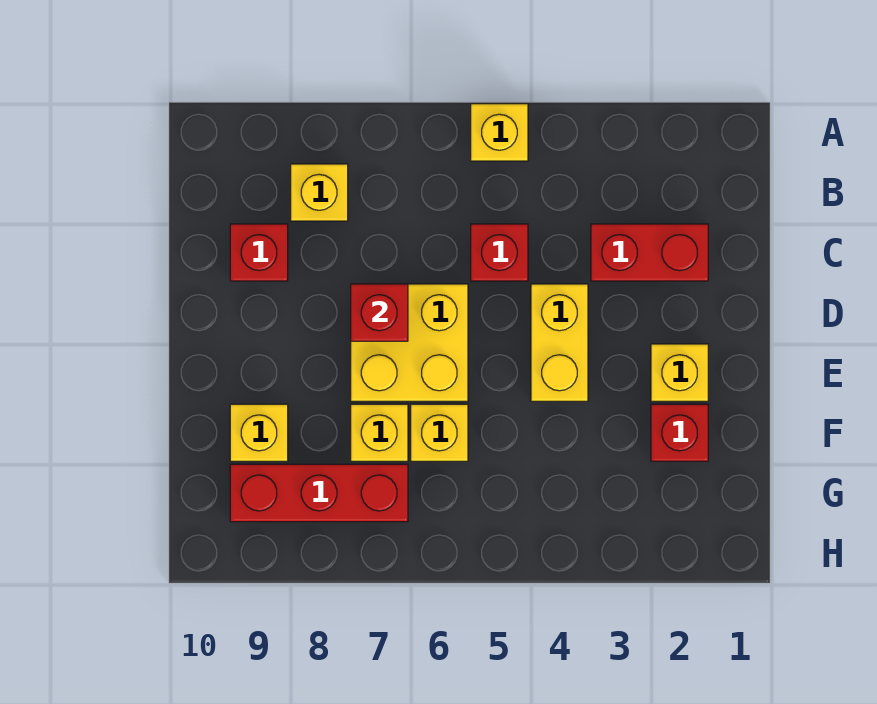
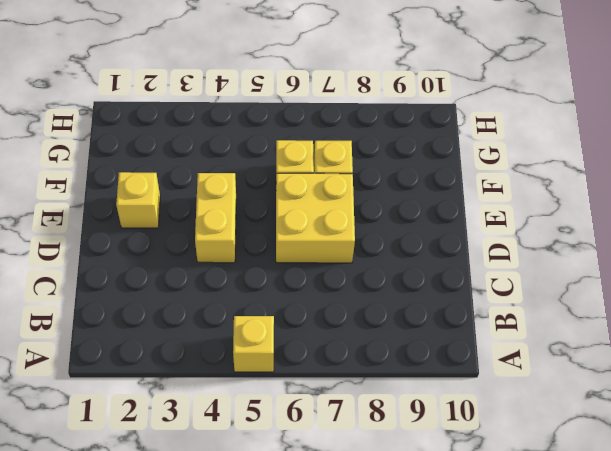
none -> yellow brick B8 level 1
none -> red brick C2:C3 level 1
none -> red brick C5 level 1

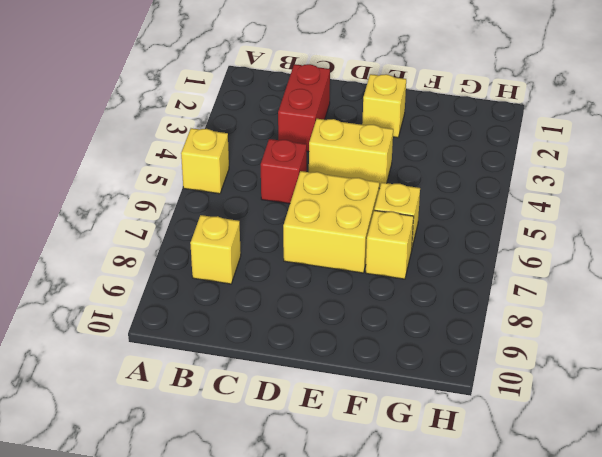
none -> red brick C9 level 1
none -> red brick F2 level 1
none -> yellow brick F9 level 1

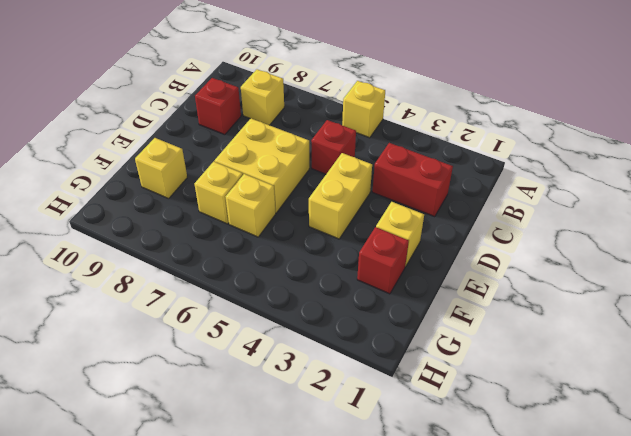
none -> red brick G7:G9 level 1
none -> red brick D7 level 2

